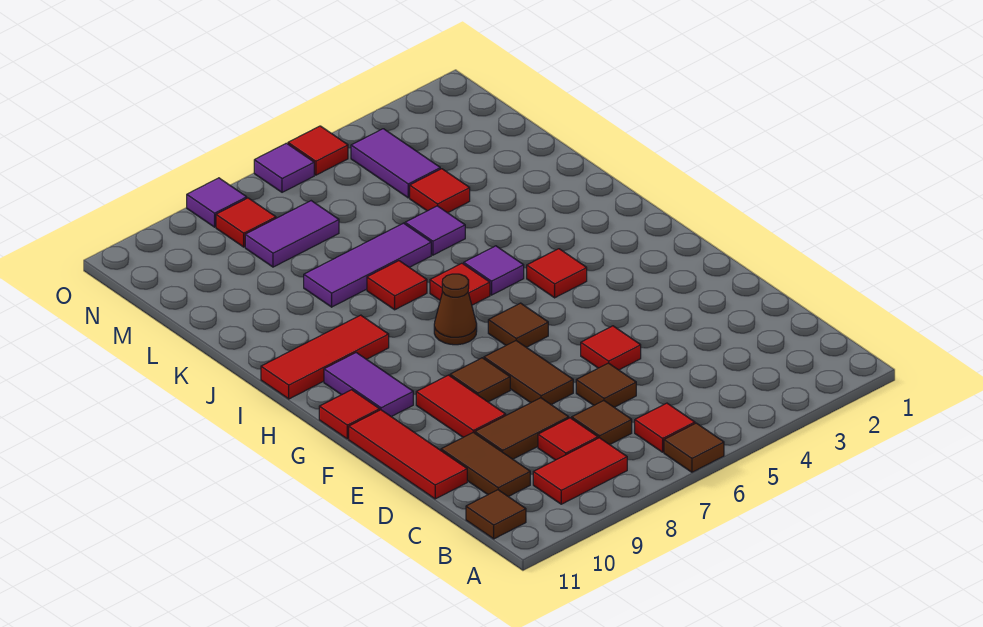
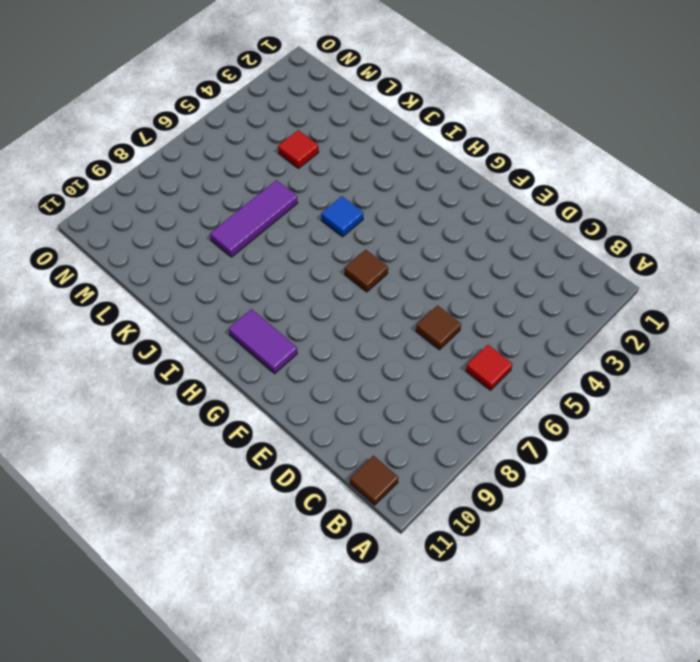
blue tile I5 level 1 -> purple tile I5 level 1
none -> brown tile A6 level 1
none -> red tile B8:B9 level 1
none -> brown tile C7 level 1
none -> red tile C8 level 1

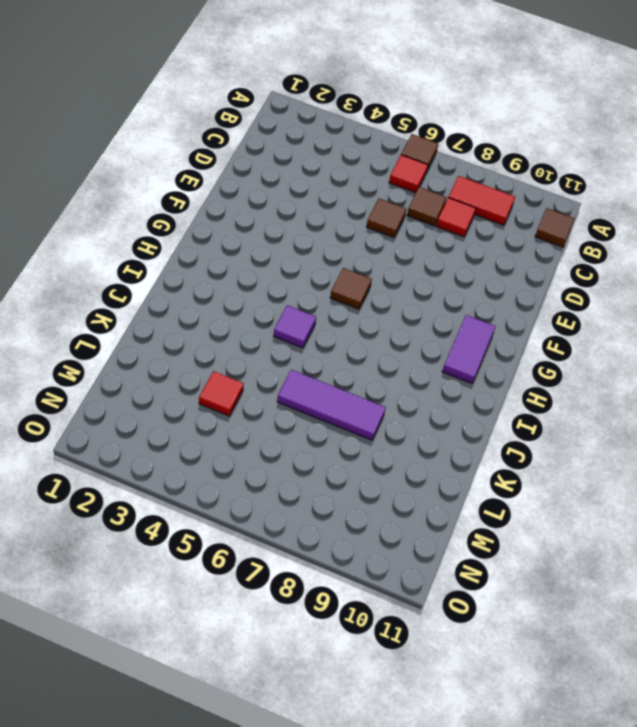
none -> brown tile C10:D10 level 1
none -> brown tile D8:D9 level 1
none -> red tile D11:F11 level 1
none -> red tile E5 level 1

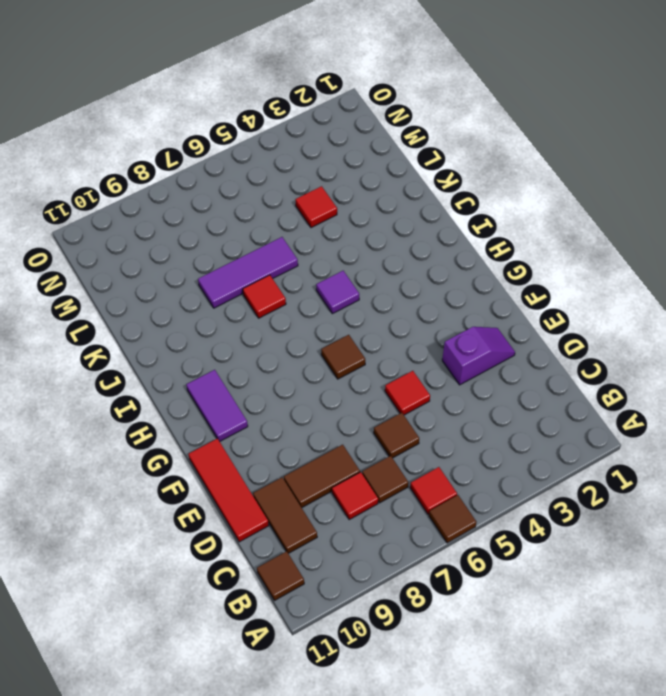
purple slope E2:E3 level 1 top 3 -> none
none -> red tile B8:B9 level 1
none -> brown tile E7:F7 level 1
none -> red tile E9:F9 level 1
none -> brown tile F8 level 1

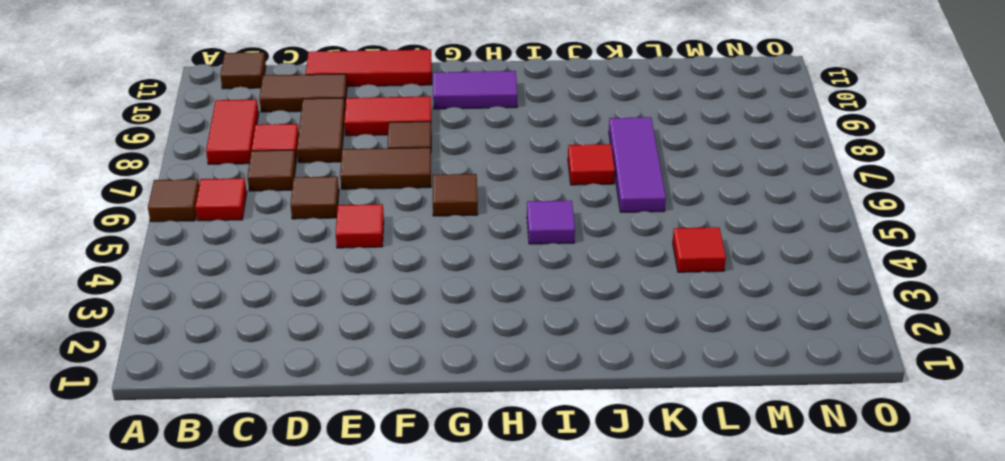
none -> red tile G11 level 1
none -> red tile H4 level 1
none -> brown cone H7 level 1
none -> red tile I6 level 1

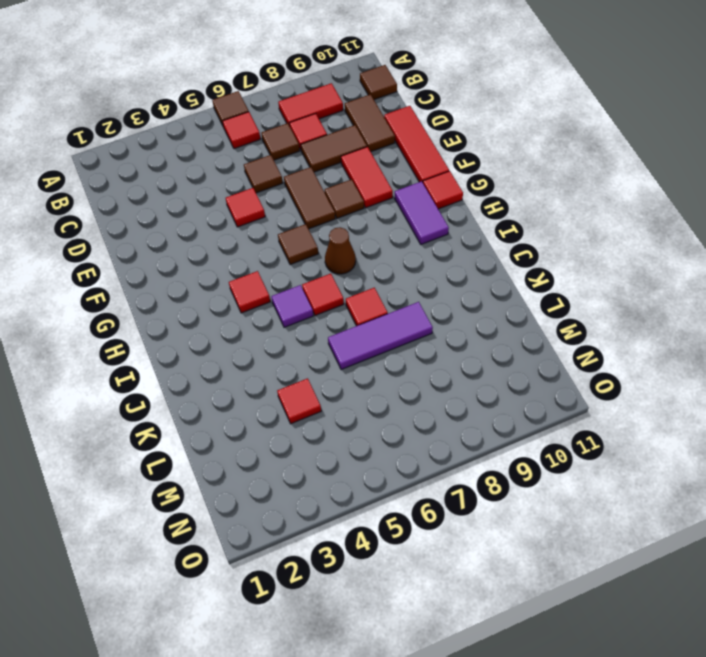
none -> red tile I9:I11 level 1
none -> purple tile K5 level 1
none -> purple tile M4:N4 level 1
none -> purple tile M7:M8 level 1

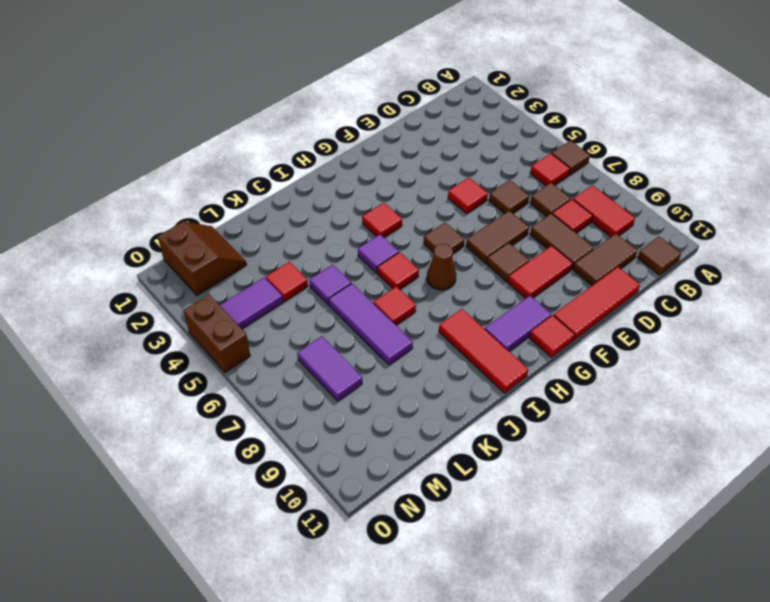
brown slope M1:N2 level 1 top N -> none
brown brick O4:O5 level 1 -> red tile O5 level 1
none -> red tile N8 level 1
none -> purple tile O6 level 1
none -> purple tile O8 level 1

